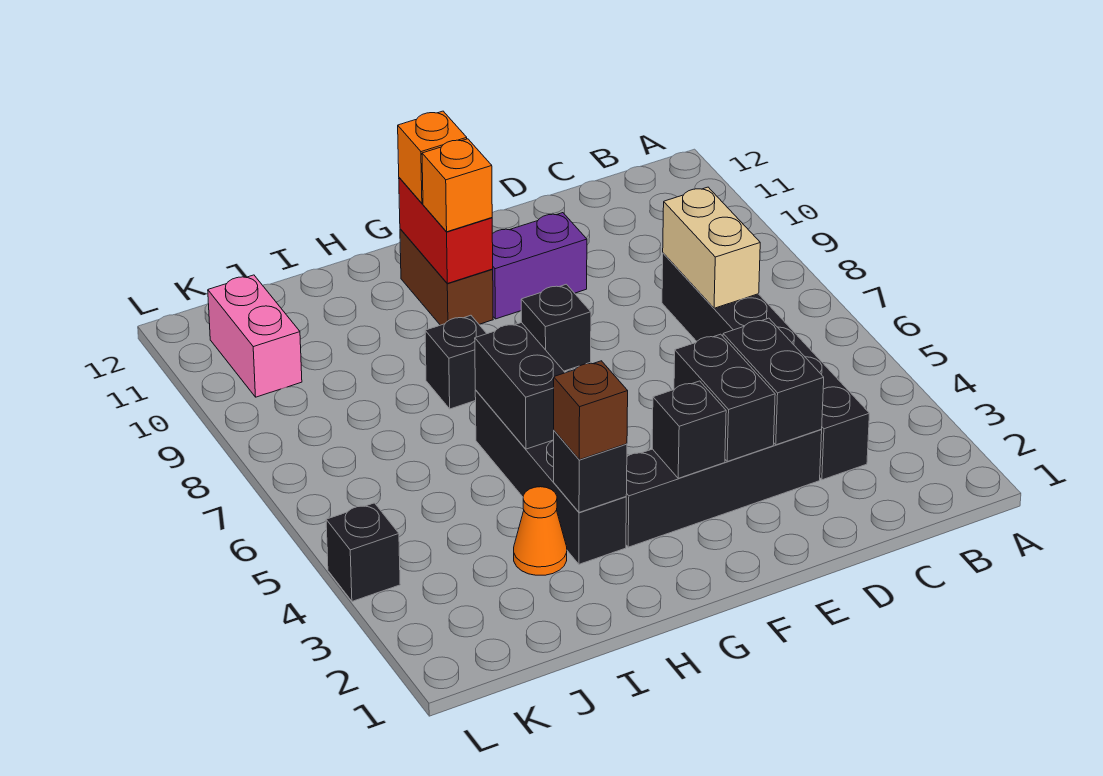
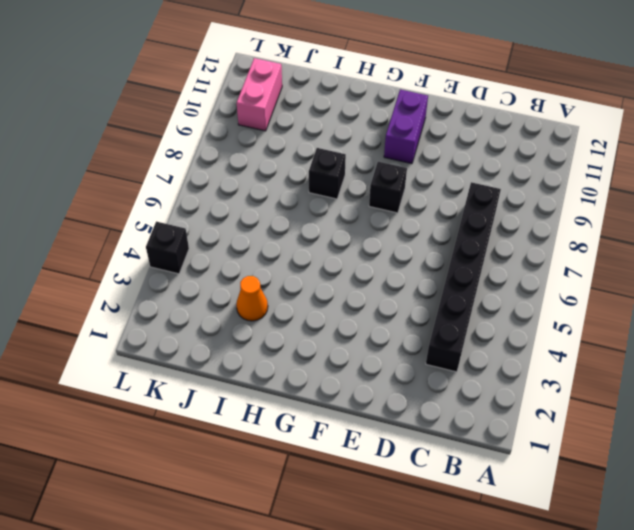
purple brick F10:F11 level 1 -> purple brick E10:F10 level 1
none -> black brick D3:G3 level 1
none -> brown brick G10:G11 level 1
none -> black brick H3:H6 level 1

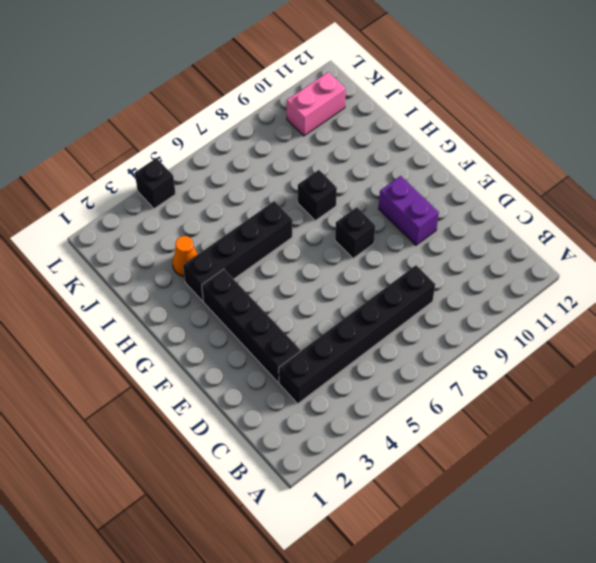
none -> brown brick G10:G11 level 1
none -> tan brick C7:C8 level 2
none -> black brick D3:D4 level 2

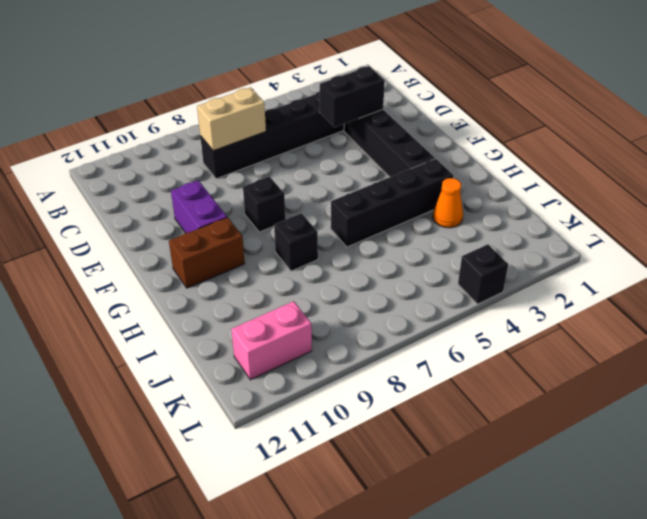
none -> black brick E3:E4 level 2
none -> black brick F3 level 2
none -> red brick G10:G11 level 2

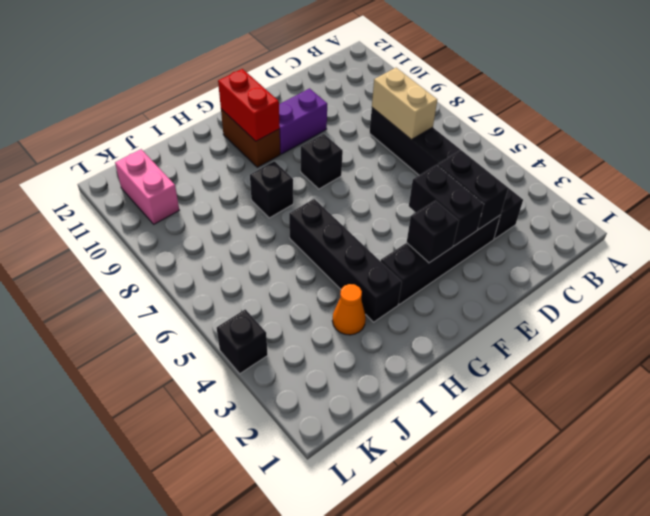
none -> black brick H3 level 2
none -> black brick H5:H6 level 2
none -> orange brick G10 level 3

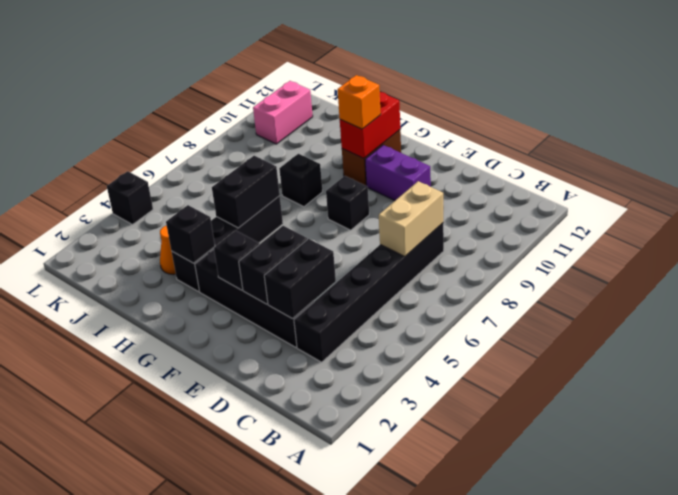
none -> orange brick G11 level 3
none -> brown brick H3 level 3

